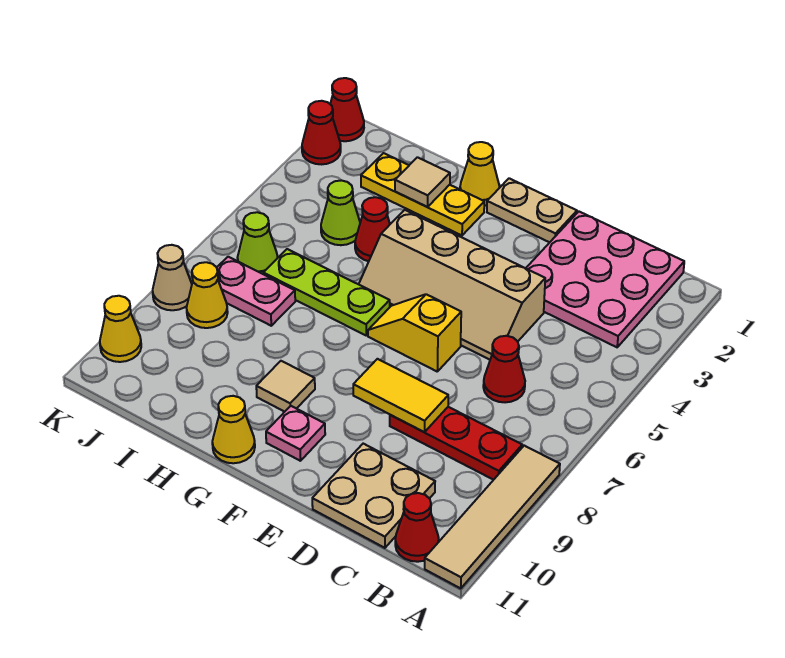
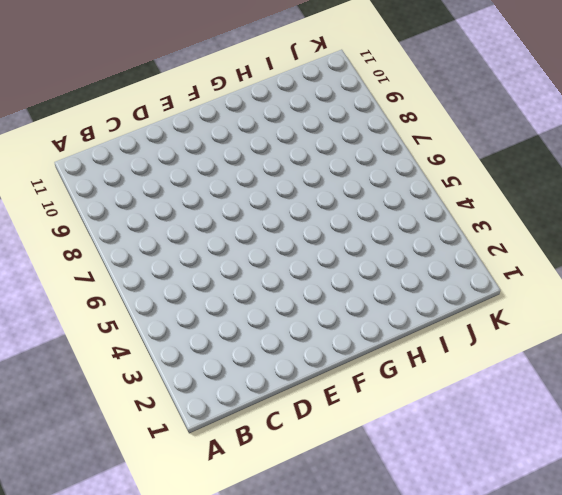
none -> tan tile A8:A11 level 1
none -> pink plate B1:D3 level 1
none -> red plate B8:D8 level 1

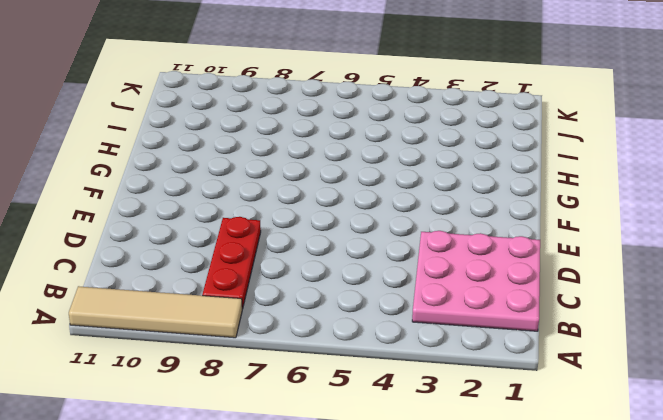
none -> red cone B11 level 1
none -> red cone C6 level 1
none -> tan plate C10:D11 level 1

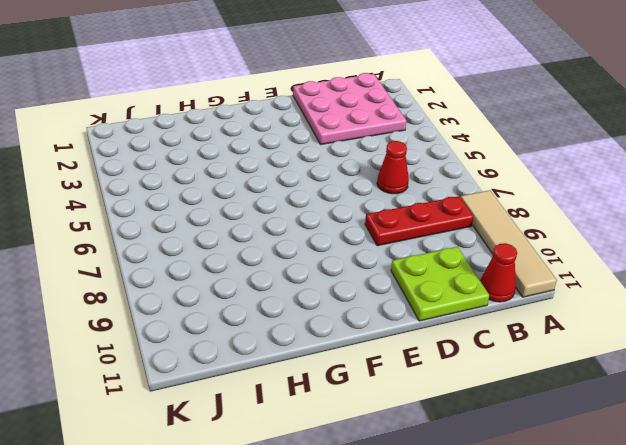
lime plate C10:D11 level 1 -> tan plate C10:D11 level 1
none -> tan slope D4:G5 level 1 top 4
none -> tan plate E1:F1 level 1
none -> yellow slope E6:F6 level 1 top E

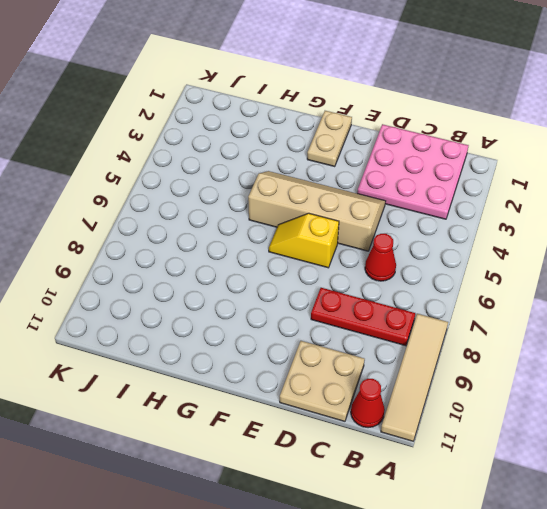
tan slope D4:G5 level 1 top 5 -> tan slope D4:G5 level 1 top 4
tan plate F1:F2 level 1 -> tan plate E1:F1 level 1
none -> pink plate F10 level 1
none -> yellow cone G1 level 1
none -> yellow plate G2:I2 level 1

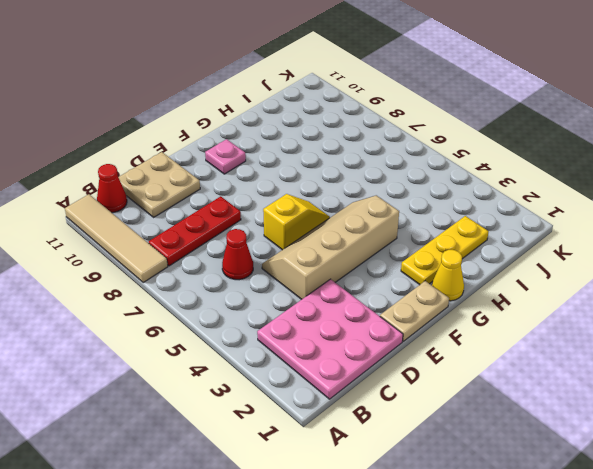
none -> lime plate G6:I6 level 1
none -> tan tile G9 level 1
none -> yellow cone G11 level 1

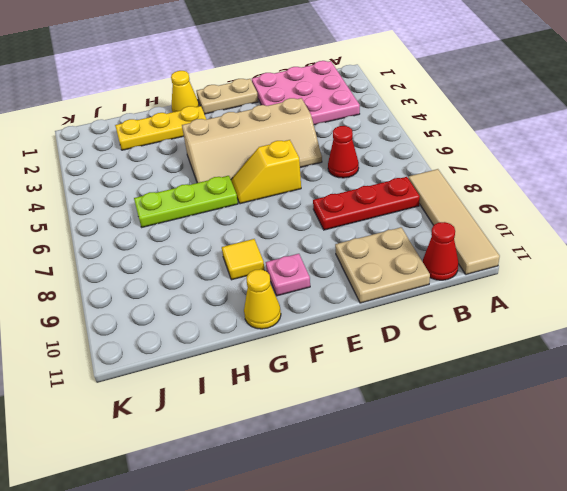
yellow tile G9 level 1 -> tan tile G9 level 1
none -> red cone H4 level 1
none -> lime cone I4 level 1
none -> pink plate I7:J7 level 1

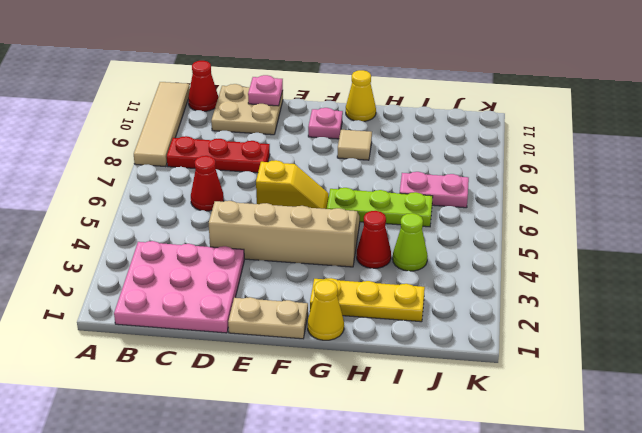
pink plate D11 level 2 -> none
none -> lime cone J6 level 1
none -> yellow cone J8 level 1
none -> red cone K1 level 1

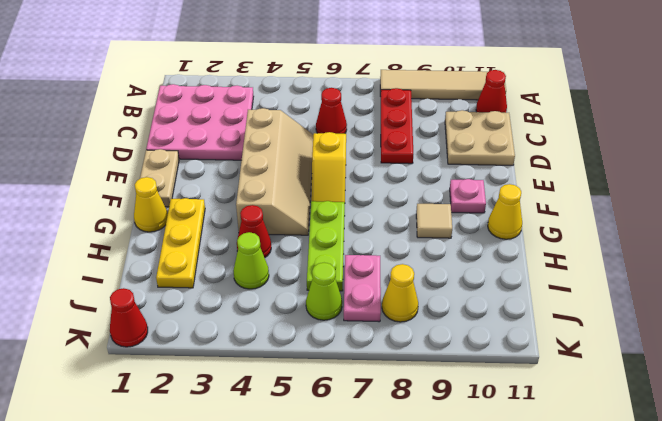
none -> red cone K2 level 1
none -> tan cone K8 level 1
none -> yellow cone K10 level 1

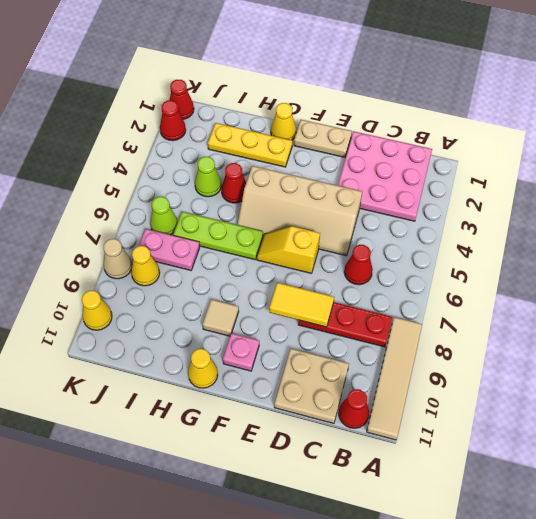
none -> tan tile H2 level 2

